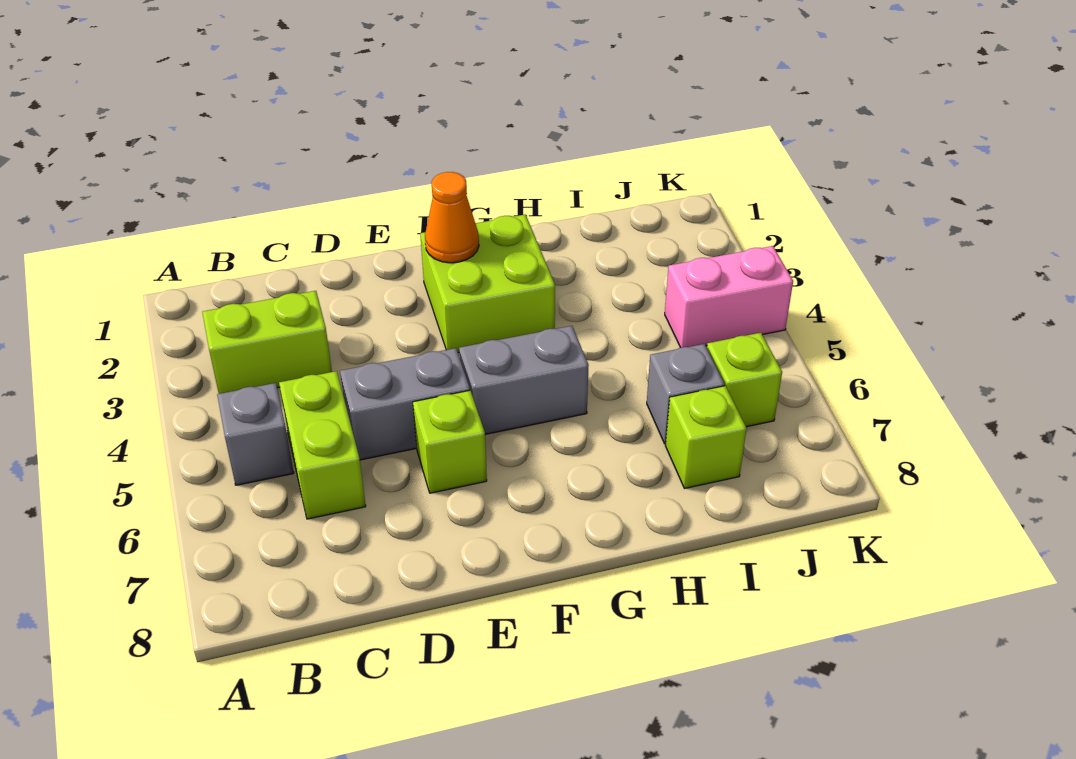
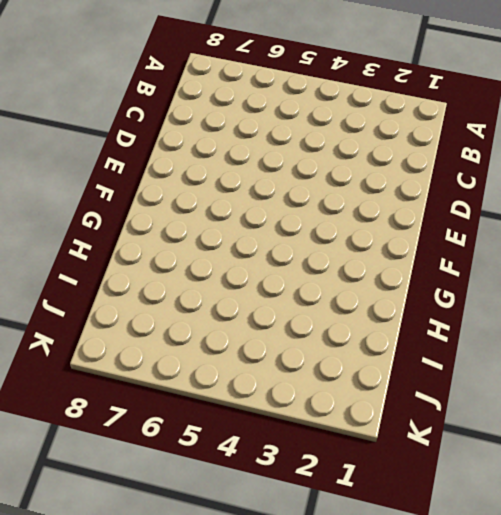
none -> lime brick B3:C3 level 1
none -> grey brick B5 level 1
none -> lime brick C5:C6 level 1

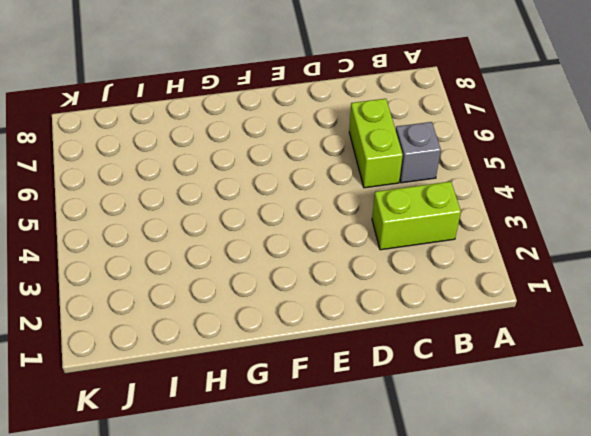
none -> grey brick D5:E5 level 1
none -> lime brick E6 level 1
none -> lime brick F2:G3 level 1

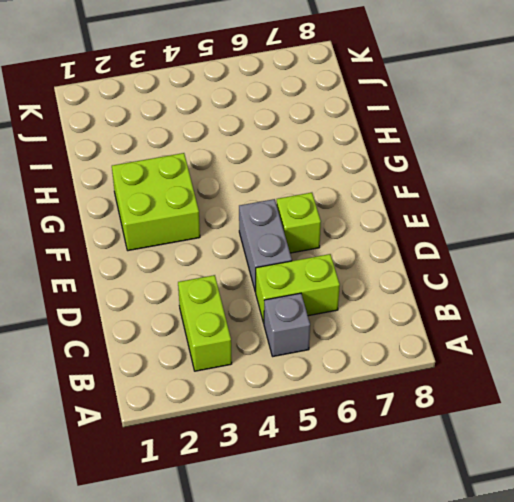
none -> grey brick F5:G5 level 1
none -> grey brick I6 level 1
none -> lime brick I7 level 1

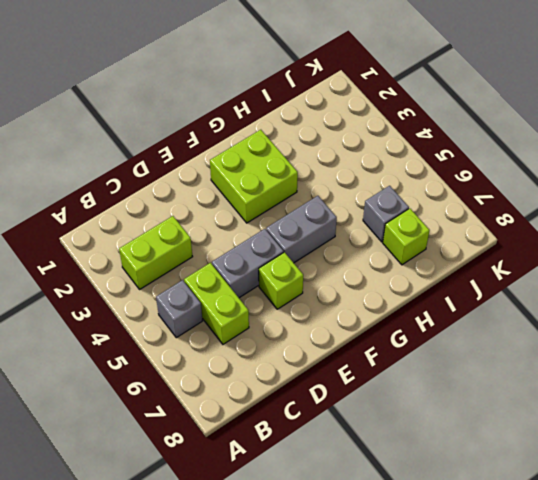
none -> pink brick J4:K4 level 1
none -> lime brick J6 level 1
none -> orange cone F2 level 2

